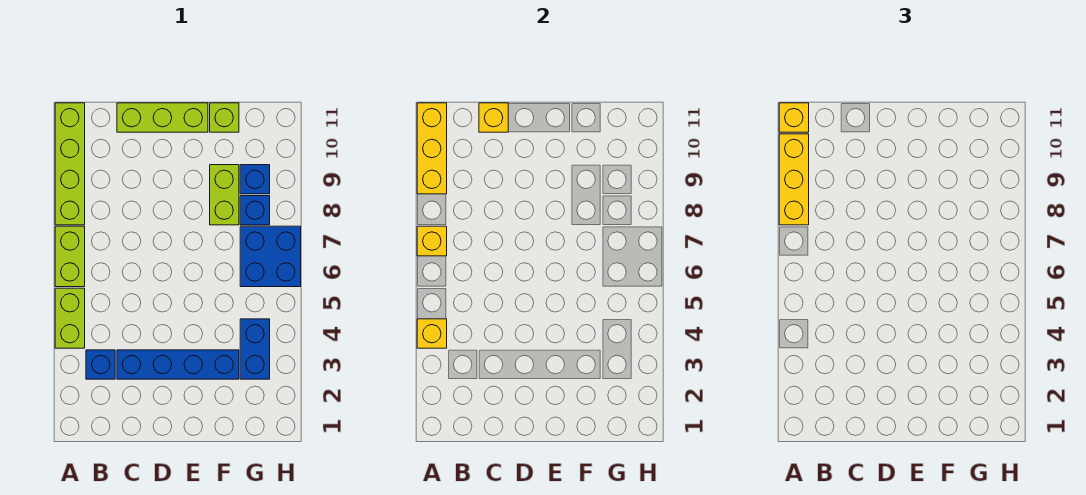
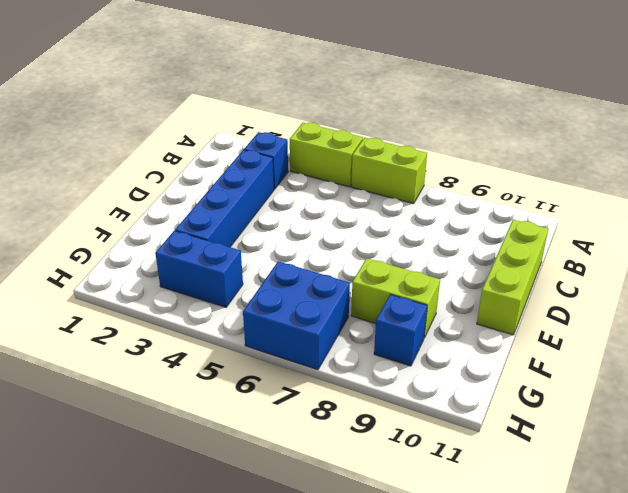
none -> lime brick A8:A11 level 1
none -> lime brick F11 level 1
none -> blue brick G8 level 1

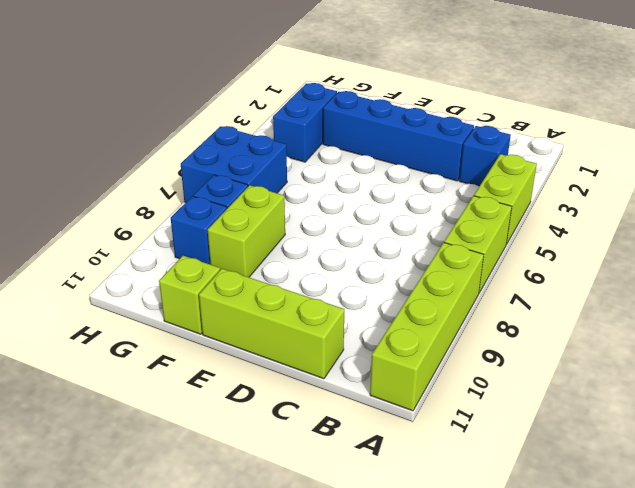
none -> yellow brick A4 level 2
none -> yellow brick A7 level 2
none -> yellow brick A9:A11 level 2

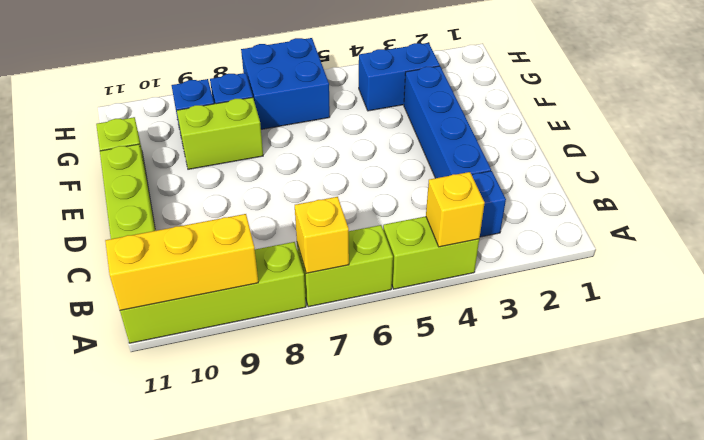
none -> yellow brick C11 level 2
none -> yellow brick A8:A10 level 3
none -> yellow brick A11 level 3

